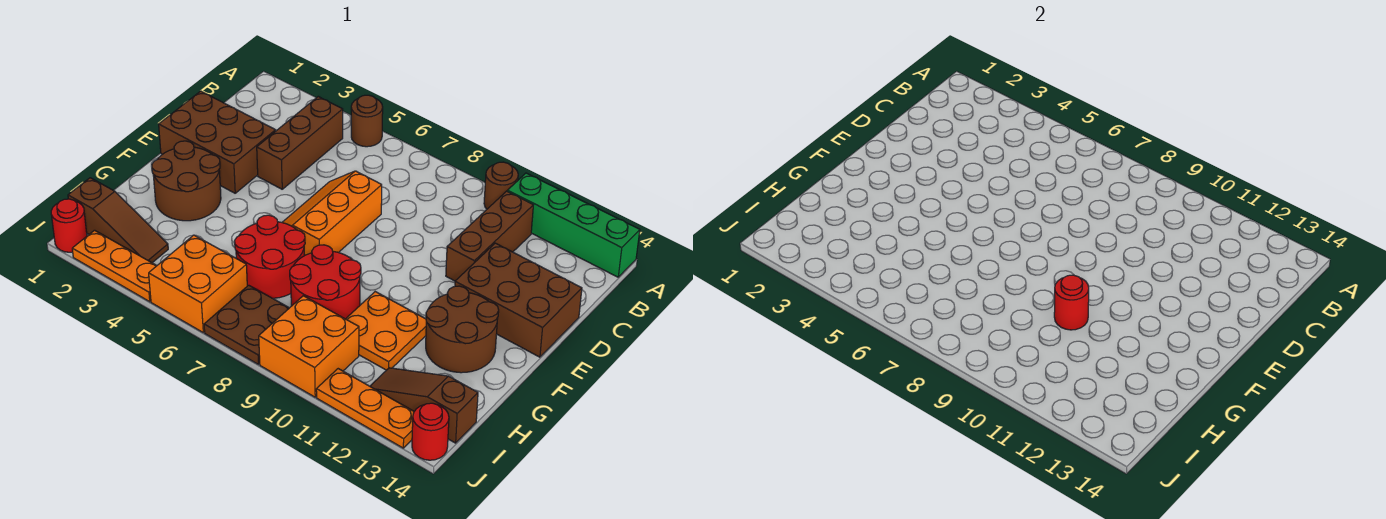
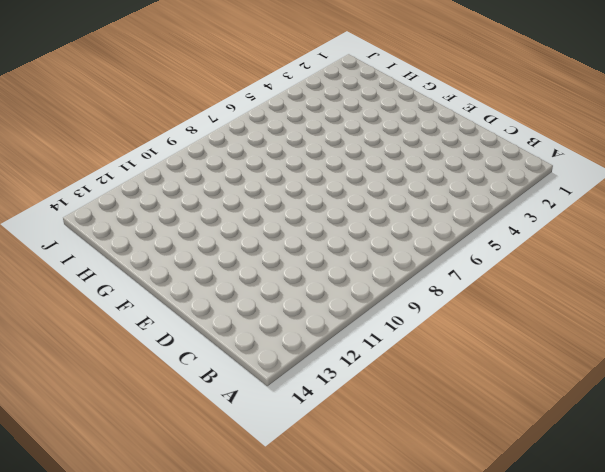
none -> brown round brick A5 level 1
none -> brown round brick A10 level 1
none -> green brick A11:A14 level 1

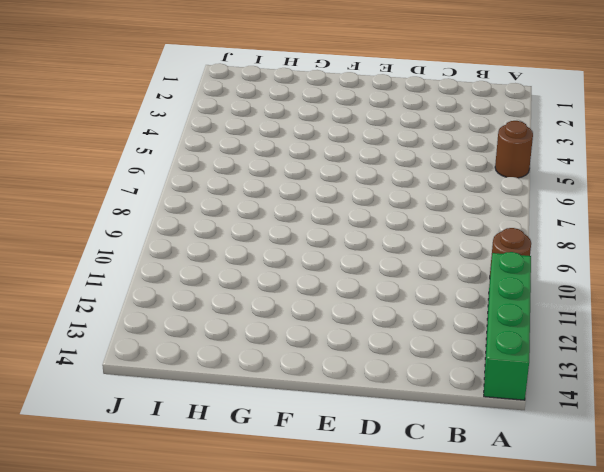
none -> brown brick B4:D4 level 1
none -> brown brick B11:D11 level 1
none -> brown brick D1:E3 level 1

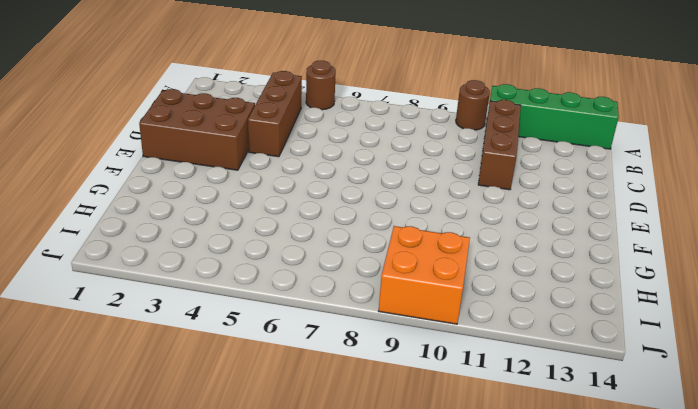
none -> orange slope D6:F7 level 1 top 7
none -> brown brick D12:E14 level 1
none -> brown round brick F2:G3 level 1

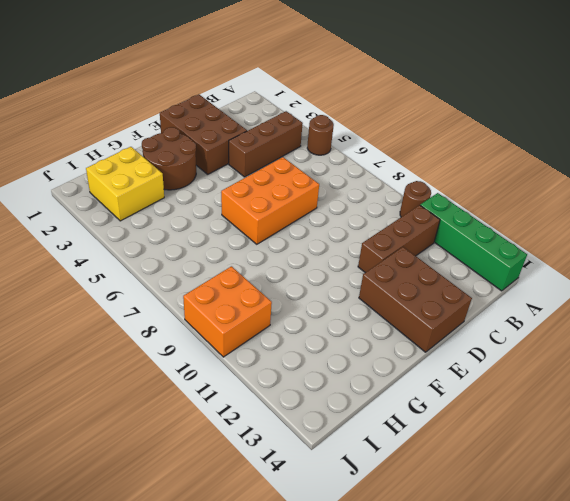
orange brick D6:F7 level 1 -> orange slope D6:F7 level 1 top 7
yellow brick H2:I3 level 1 -> brown slope I1:I3 level 1 top 1
none -> brown round brick F12:G13 level 1
none -> red round brick G6:H7 level 1
none -> red round brick G8:H9 level 1

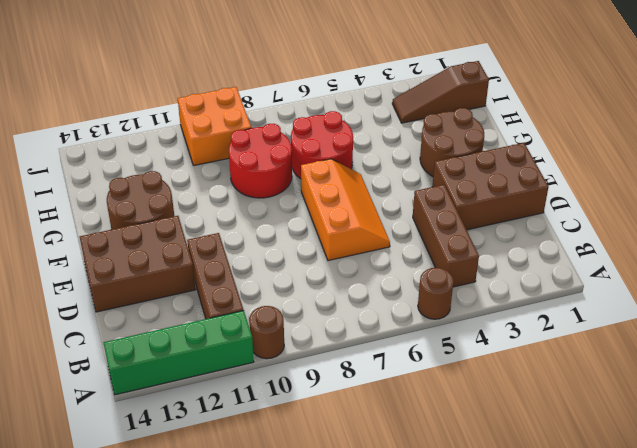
none -> orange plate G10:H11 level 1
none -> orange brick I5:J6 level 1
none -> brown plate I7:J8 level 1

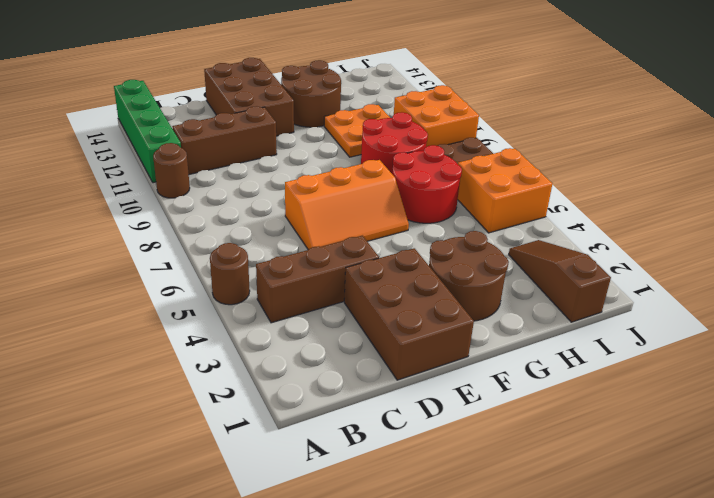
none -> brown slope I12:I14 level 1 top 14
none -> red round brick J1 level 1
none -> orange plate J2:J4 level 1

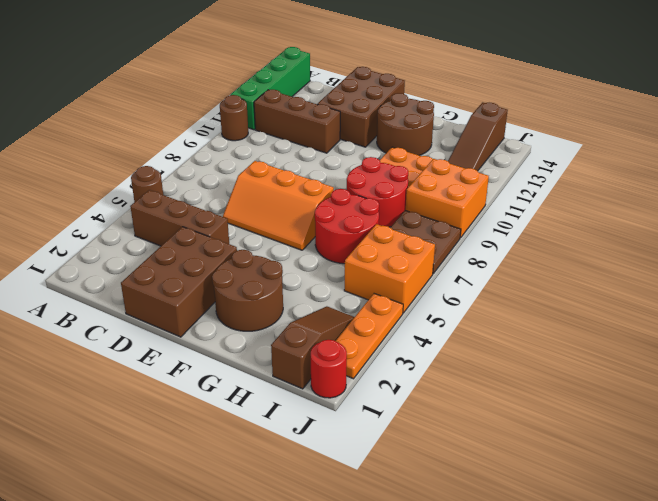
none -> orange plate J11:J13 level 1
none -> red round brick J14 level 1
none -> red round brick G10 level 2

